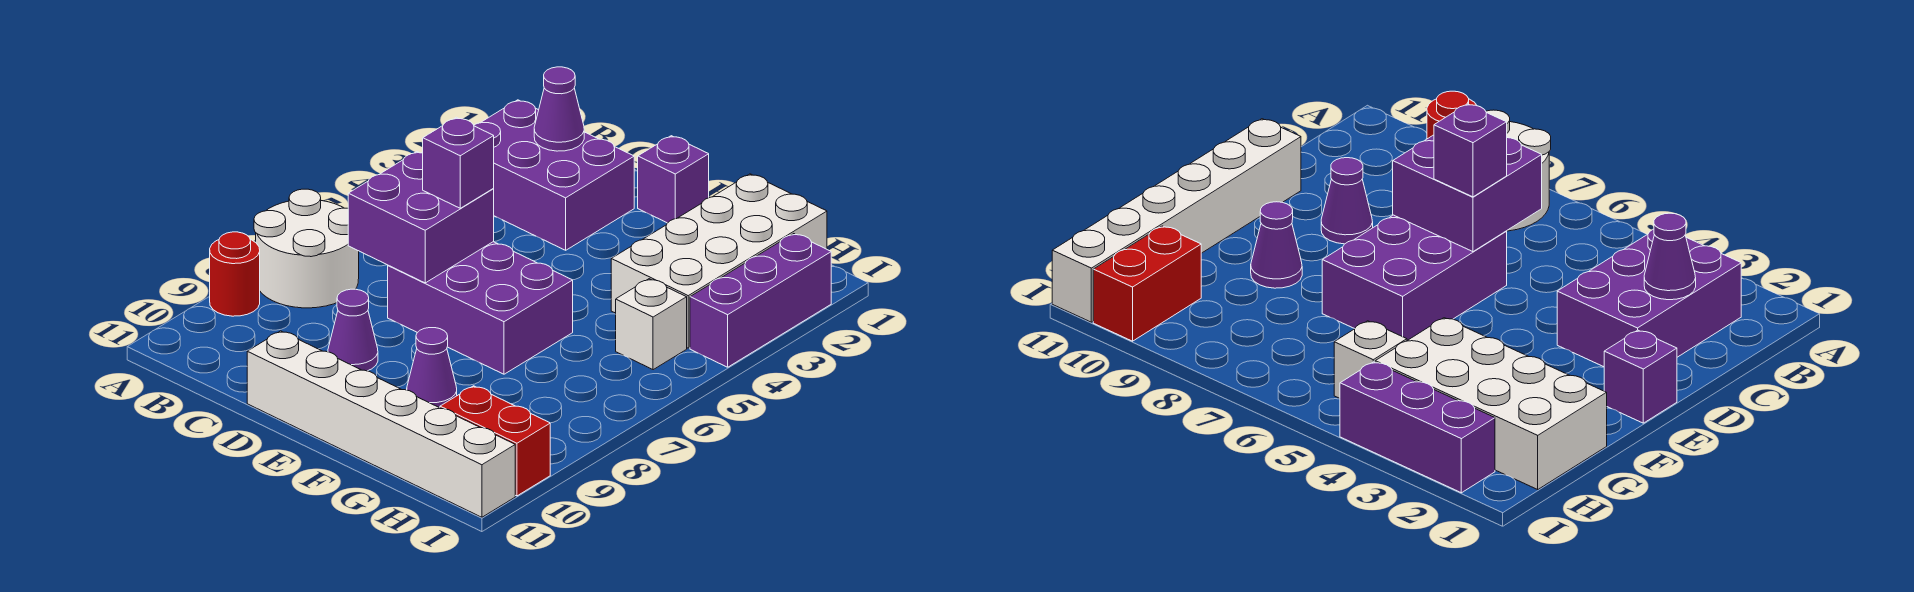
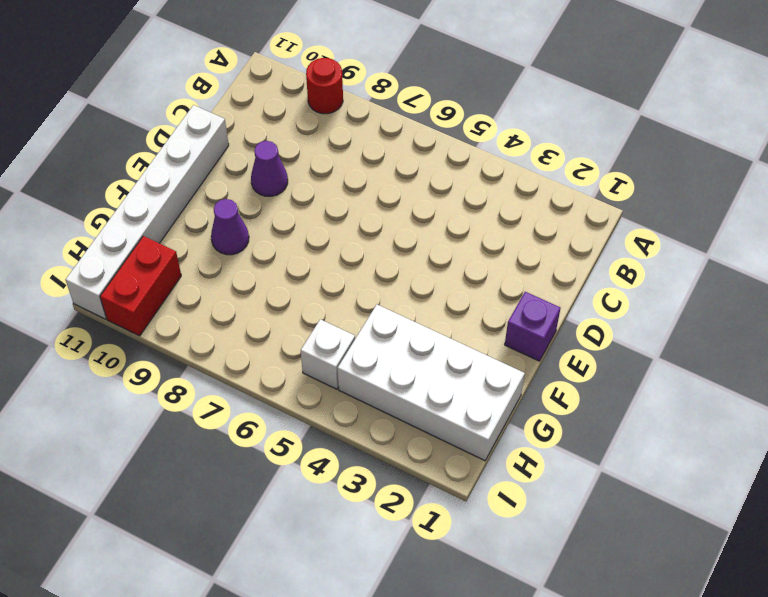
none -> white round brick A7:B8 level 1
none -> purple brick B2:D3 level 1
none -> purple brick D6:F7 level 1

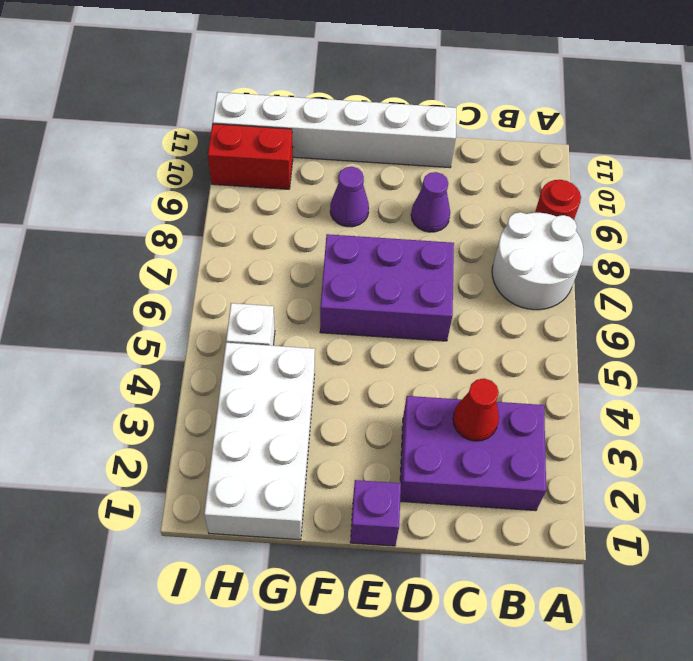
red cone C3 level 2 -> none
none -> purple brick I2:I4 level 1
none -> purple cone C2 level 2
none -> purple brick C6:D7 level 2

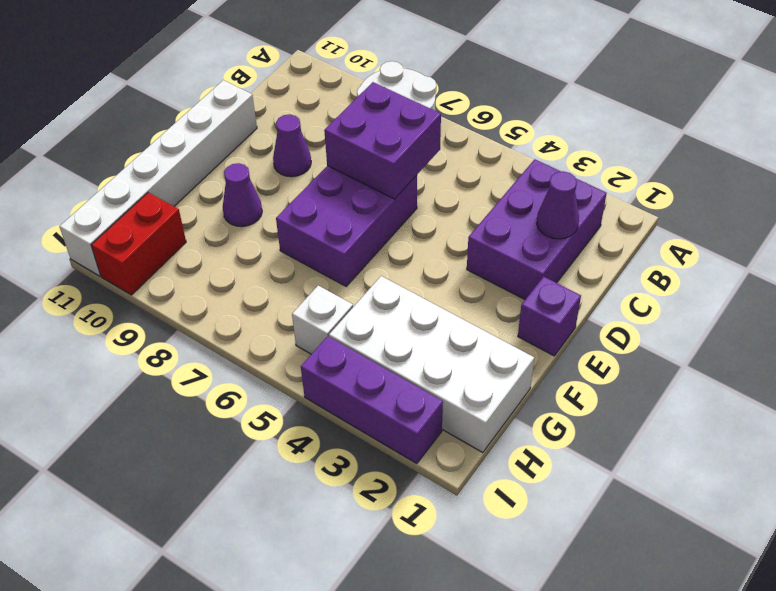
none -> red round brick A9 level 1
none -> purple brick D6 level 3

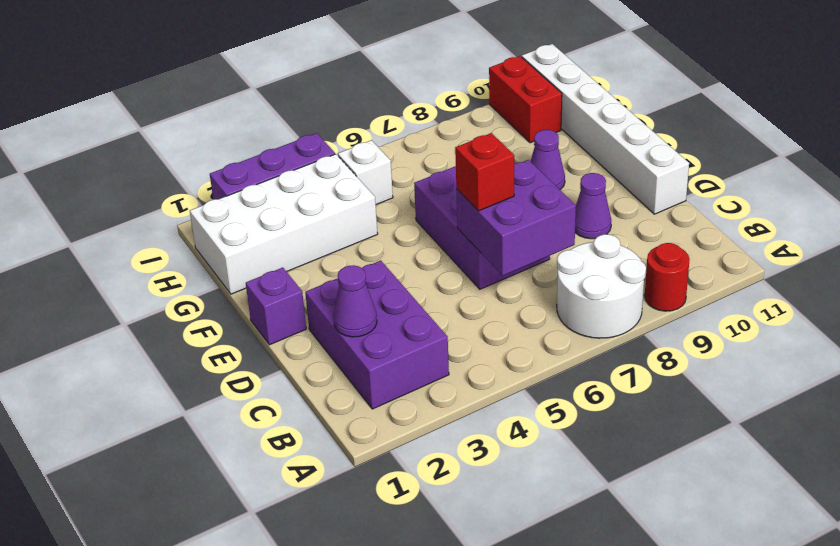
red brick D6 level 3 -> purple brick D6 level 3

